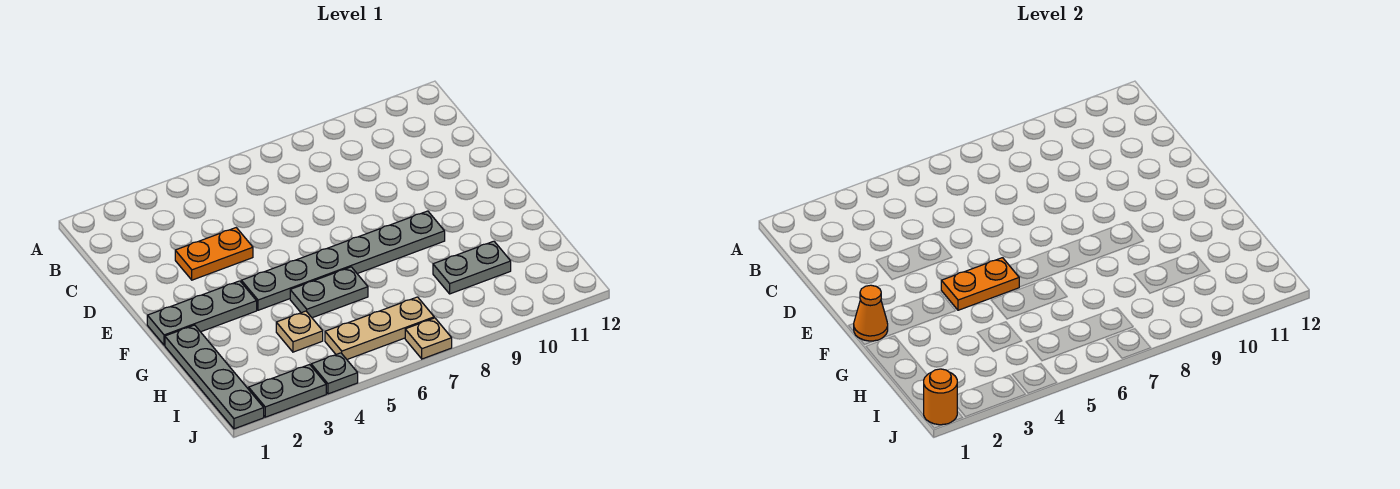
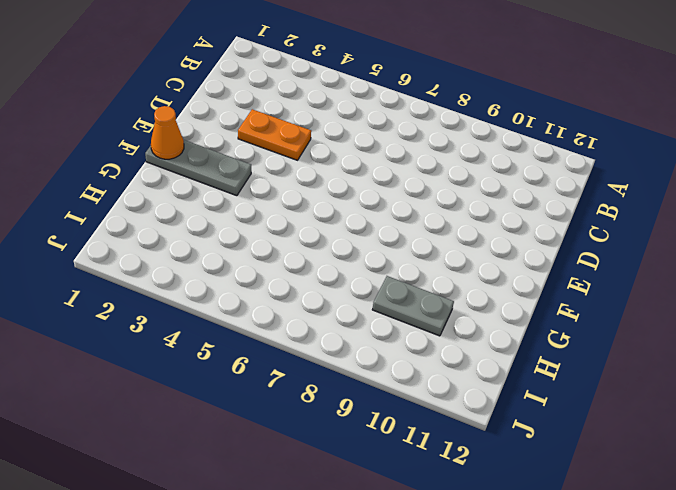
none -> grey plate F4:F9 level 1
none -> grey plate G1:J1 level 1
none -> grey plate G5:G6 level 1

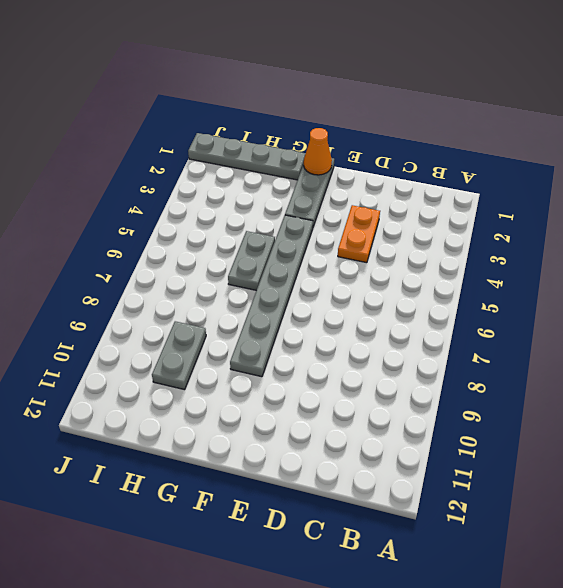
none -> tan plate H4 level 1
none -> tan plate I5:I7 level 1
none -> grey plate J2:J3 level 1

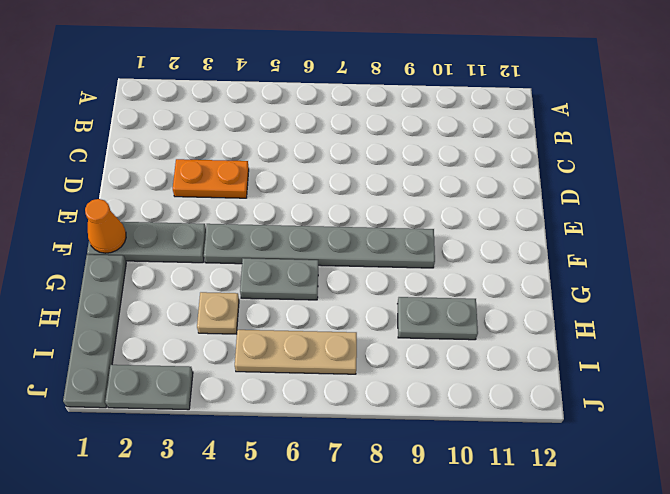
none -> grey plate J4 level 1
none -> tan plate J7 level 1
none -> orange plate F4:F5 level 2

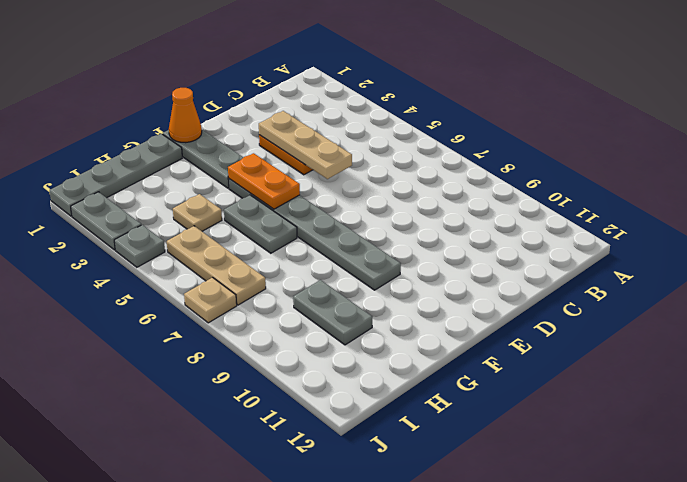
tan plate D3:D5 level 2 -> none
none -> orange round brick J1 level 2

